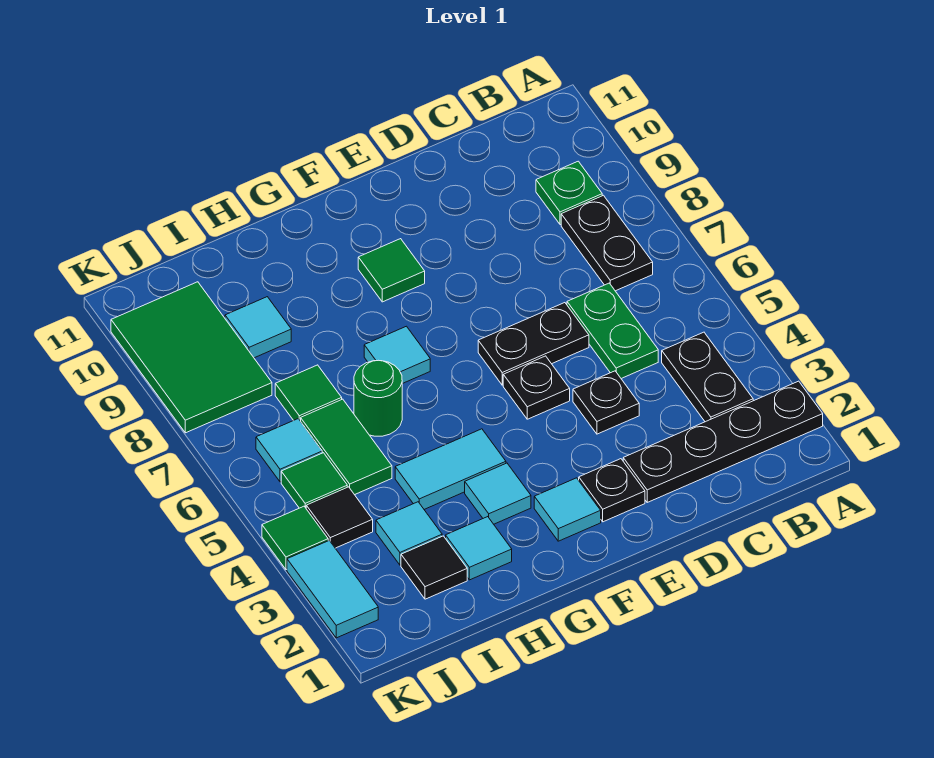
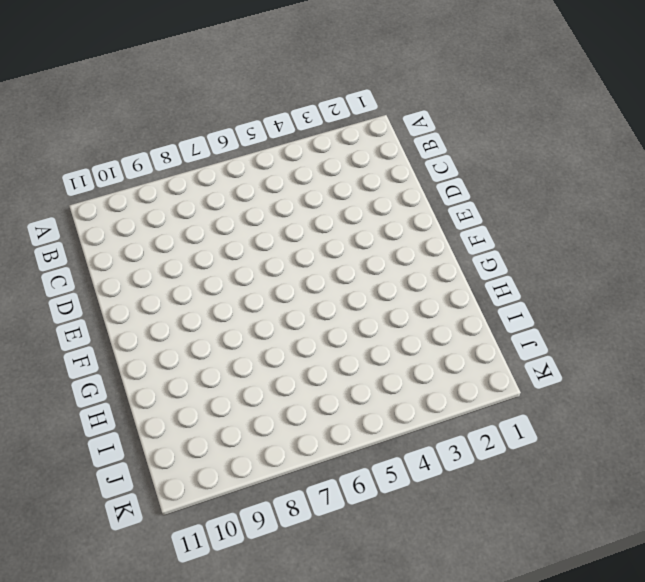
none -> black plate A2:D2 level 1
none -> black plate B3:B4 level 1
none -> black plate B7:B8 level 1

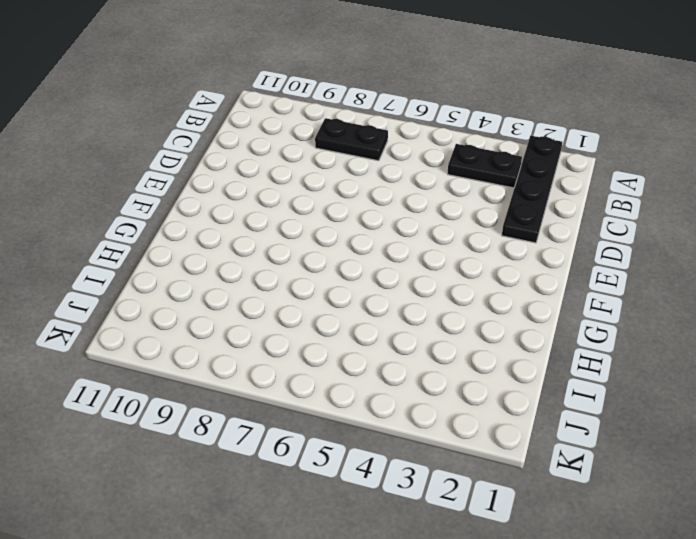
none -> green plate B9 level 1
none -> green plate C5:C6 level 1
none -> black plate D4 level 1

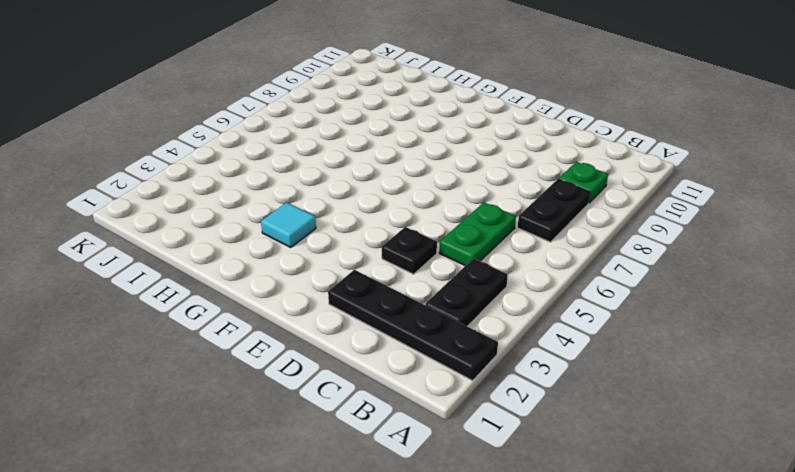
none -> black plate D6:E6 level 1
none -> black plate E2 level 1
none -> black plate E5 level 1

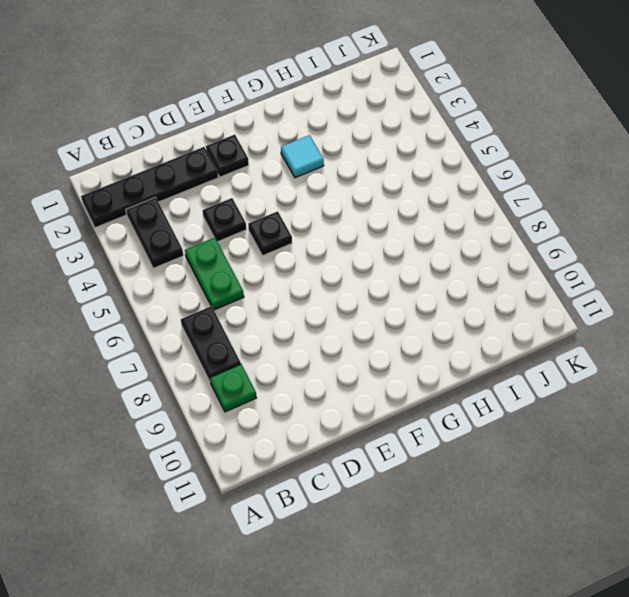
none -> black plate D6:E6 level 1
none -> cyan tile F2 level 1
none -> green tile F9 level 1

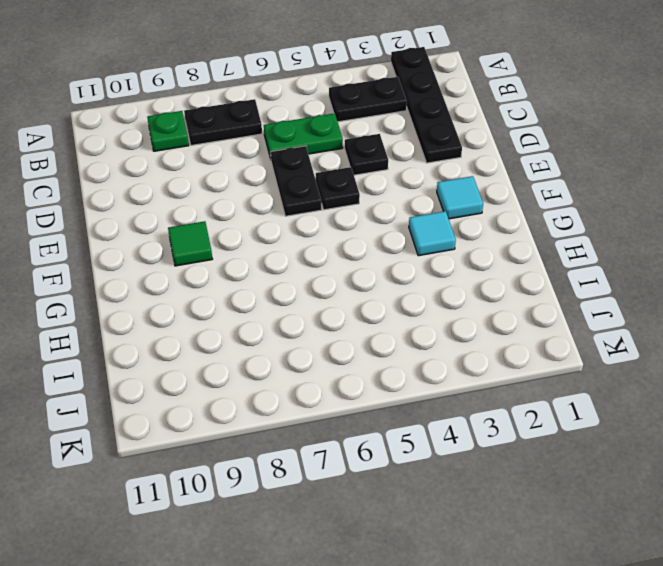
none -> black plate E2 level 1
none -> cyan tile G4:H4 level 1
none -> cyan tile G7 level 1

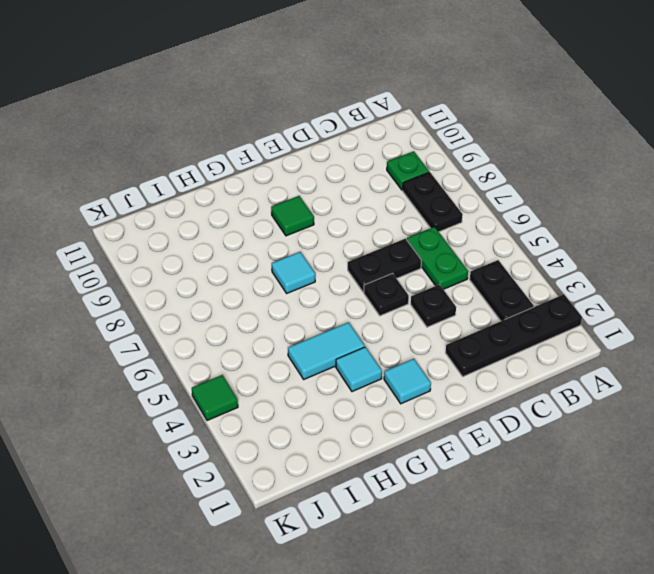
none -> black plate E2 level 1
none -> cyan tile H2 level 1
none -> green round brick H6 level 1

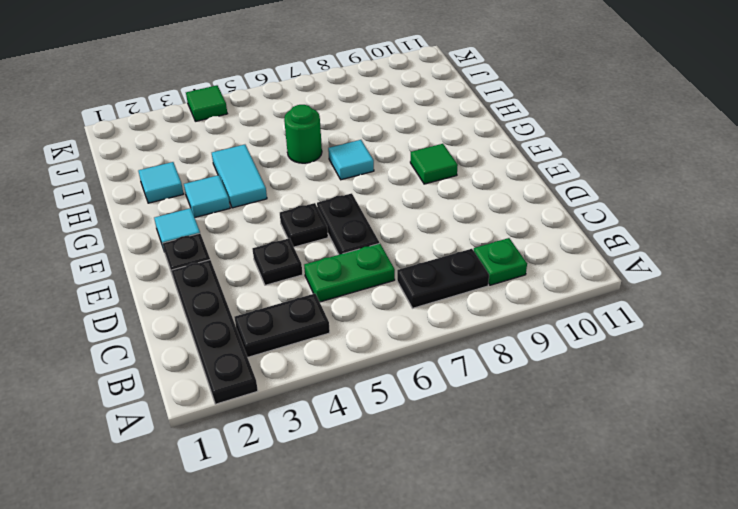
none -> black tile I2 level 1
none -> cyan tile I3 level 1
none -> green tile I5:I6 level 1

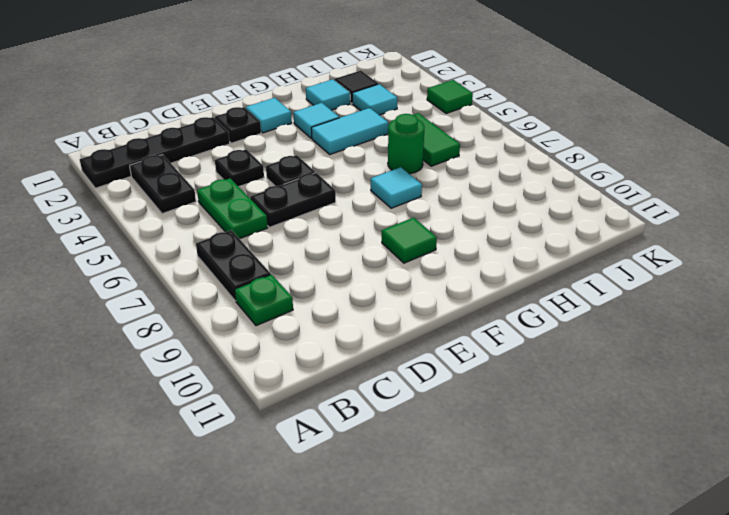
none -> green tile I7 level 1
none -> cyan tile I9 level 1
none -> black tile J4 level 1

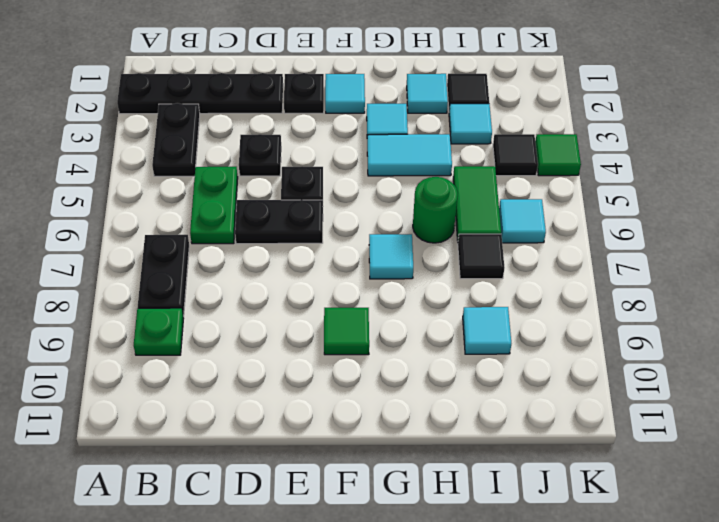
black tile I7 level 1 -> green tile I7 level 1
none -> green tile J5 level 1
none -> green tile J8:K10 level 1
none -> cyan tile K2:K3 level 1

